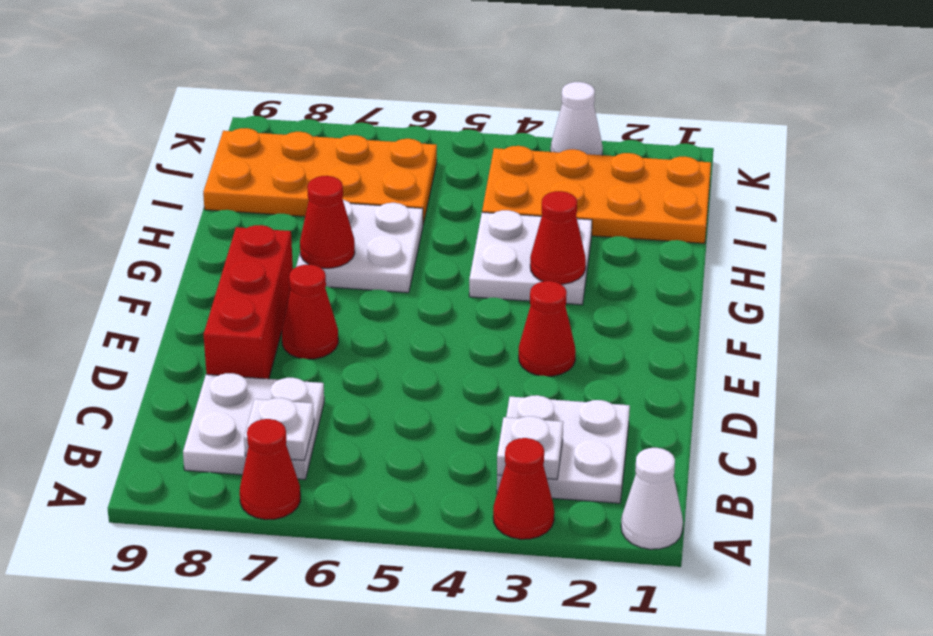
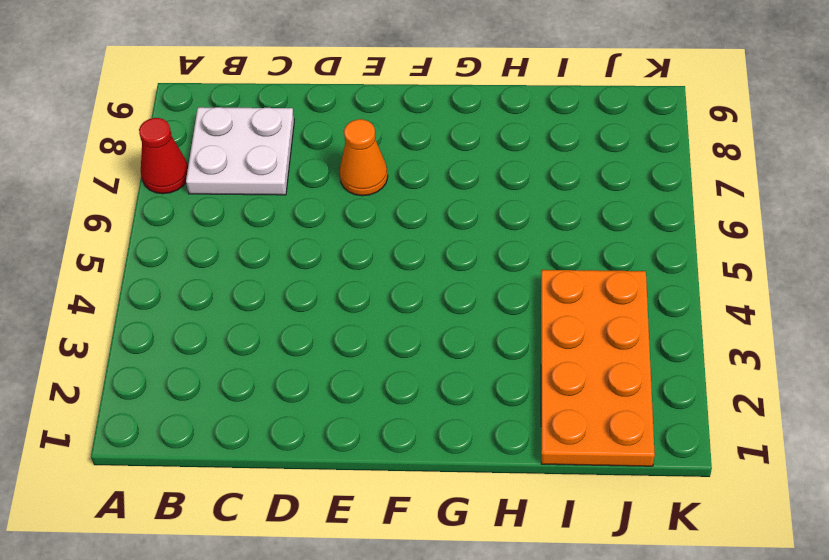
orange cone E7 level 1 -> red cone E7 level 1
none -> white cone A1 level 1
none -> red cone A3 level 1
none -> white plate B2:C3 level 1

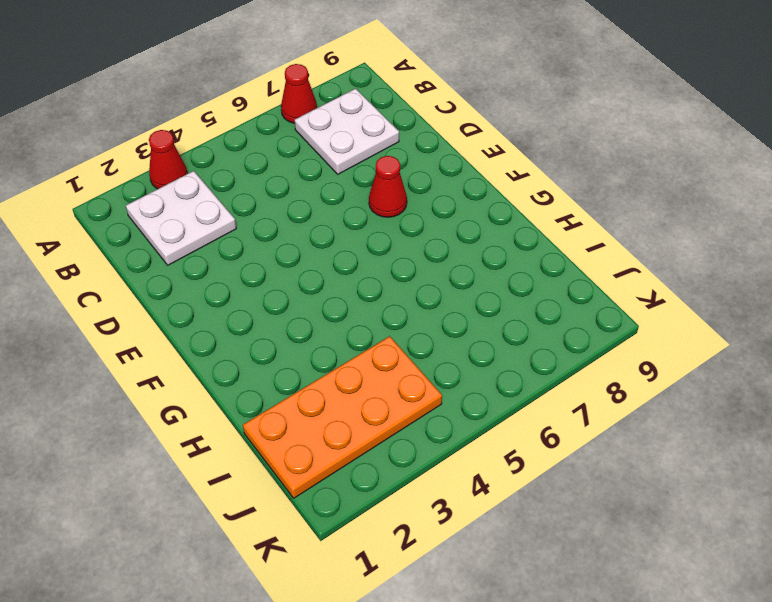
none -> white cone A1 level 1
none -> red brick D8:F8 level 1
none -> red cone E3 level 1

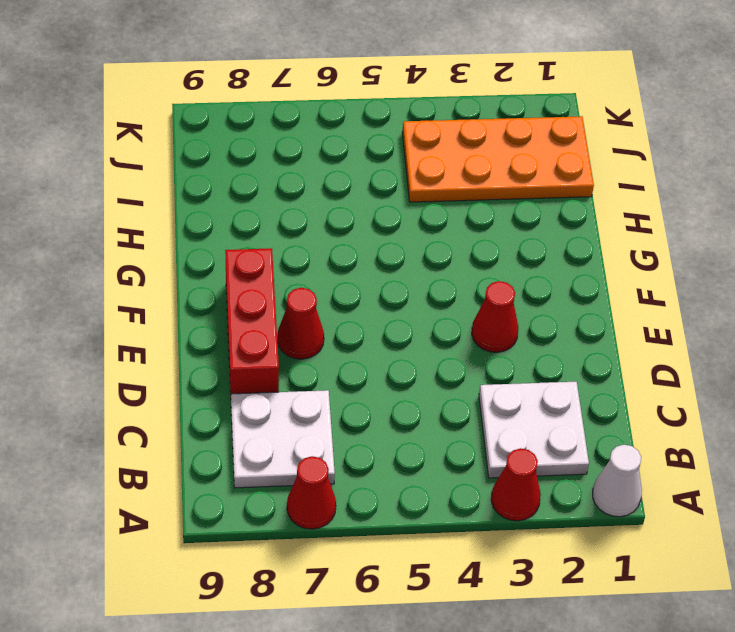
none -> white plate G3:H4 level 1
none -> white plate G6:H7 level 1
none -> orange plate I6:J9 level 1

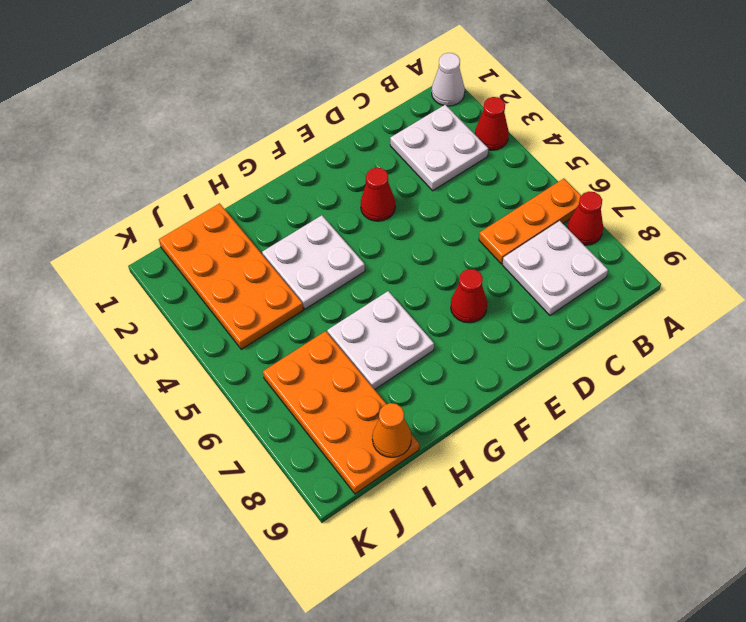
orange plate A6:C6 level 1 -> none
orange cone I9 level 2 -> none
none -> red brick D8:F8 level 1
none -> white cone K3 level 1
none -> white plate B3 level 2

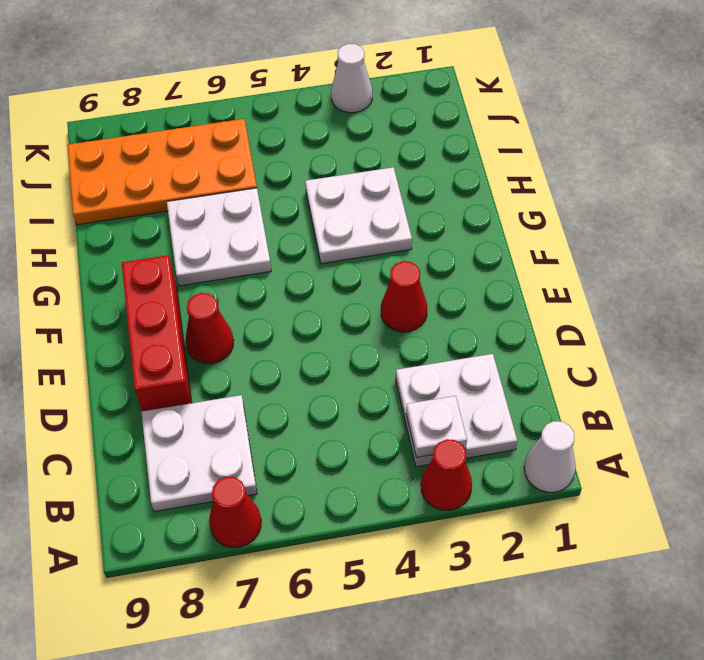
none -> orange plate I1:J4 level 1
none -> white plate B7 level 2
none -> red cone G3 level 2

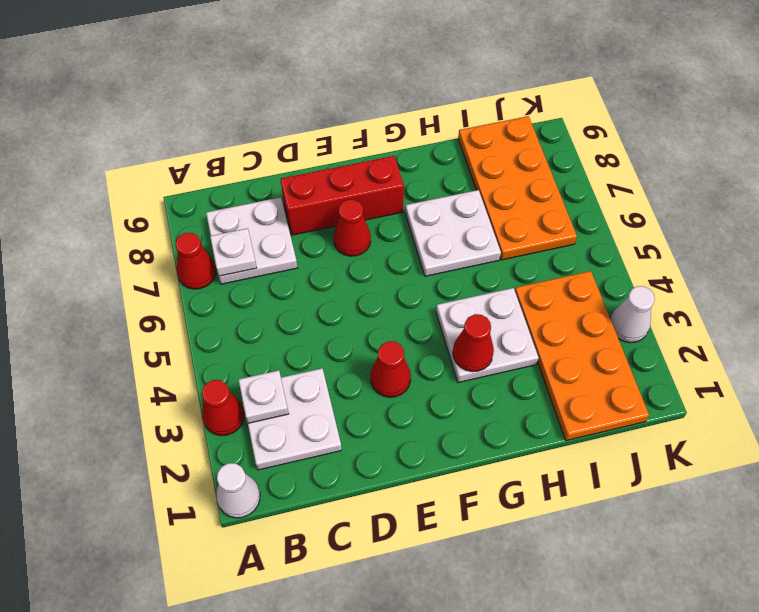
none -> red cone G7 level 2

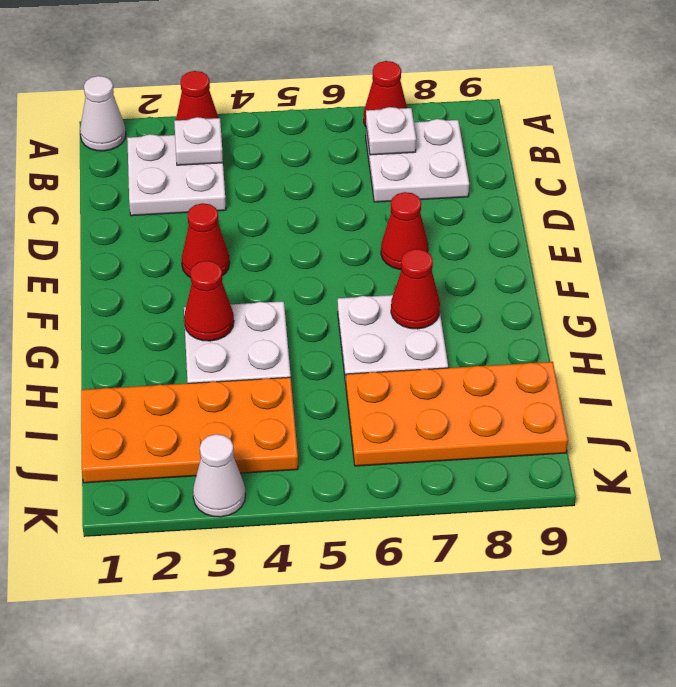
none -> red brick D8:F8 level 1

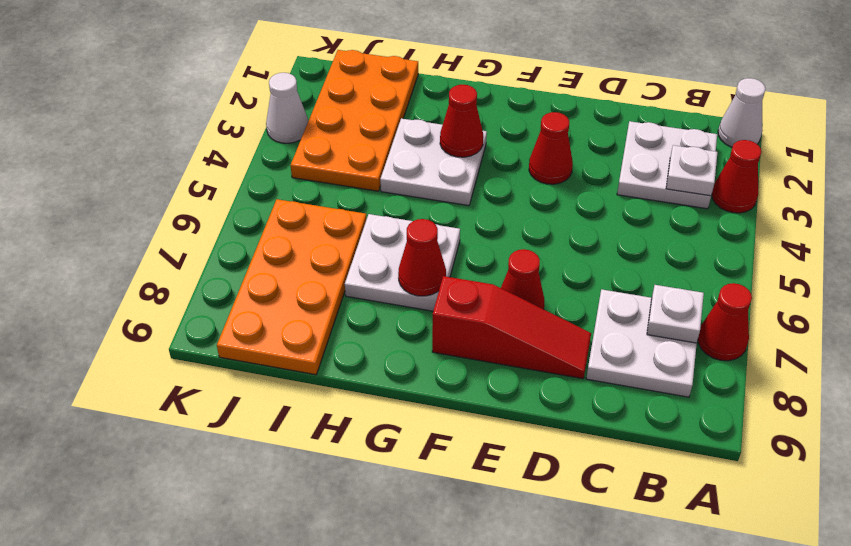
red slope D8:F8 level 1 top F -> red brick D8:F8 level 1

